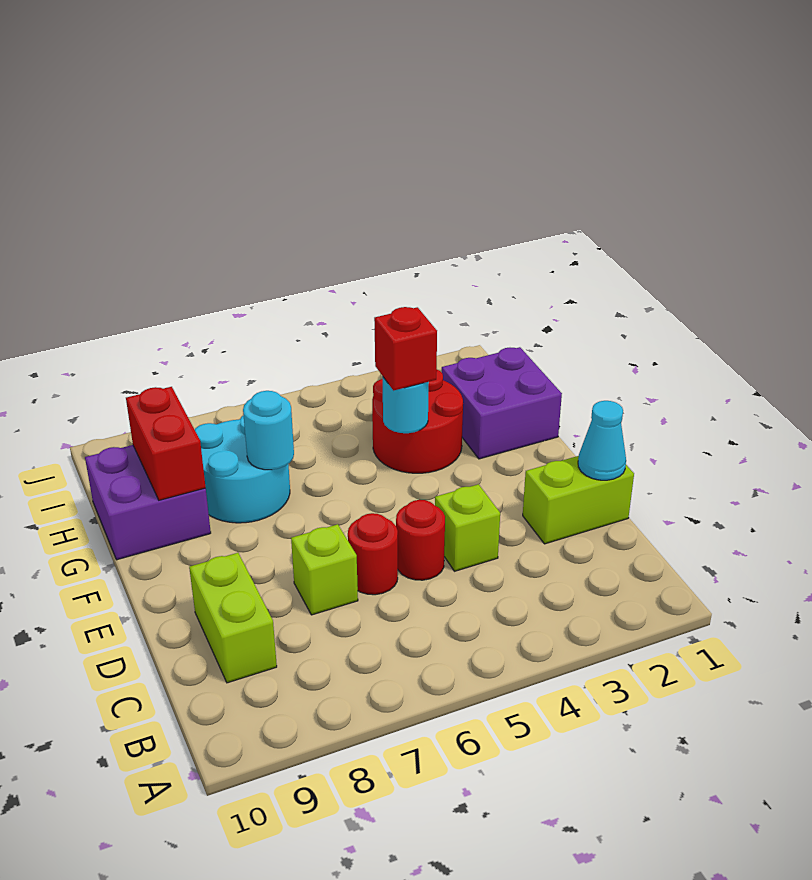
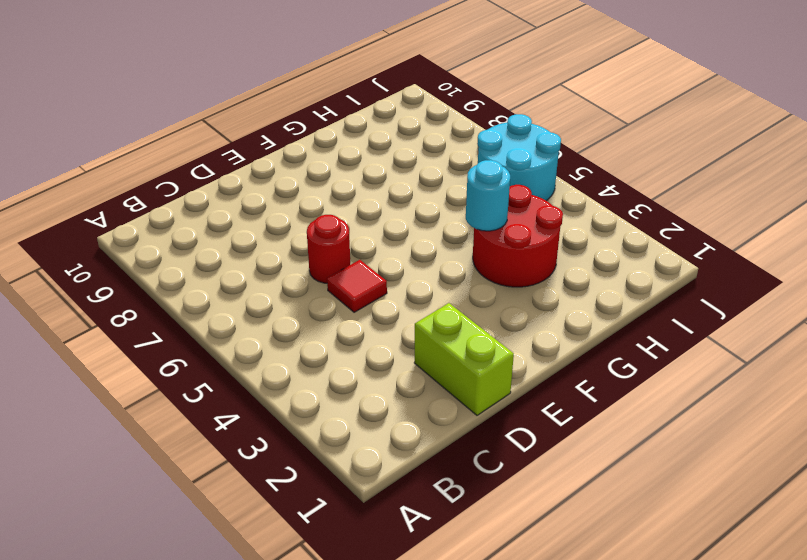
red tile D5 level 1 -> red round brick D5 level 1
cyan round brick I5:J6 level 1 -> cyan round brick G7:H8 level 1
none -> lime brick C9:D9 level 1
none -> lime brick D4 level 1
none -> lime brick D7 level 1

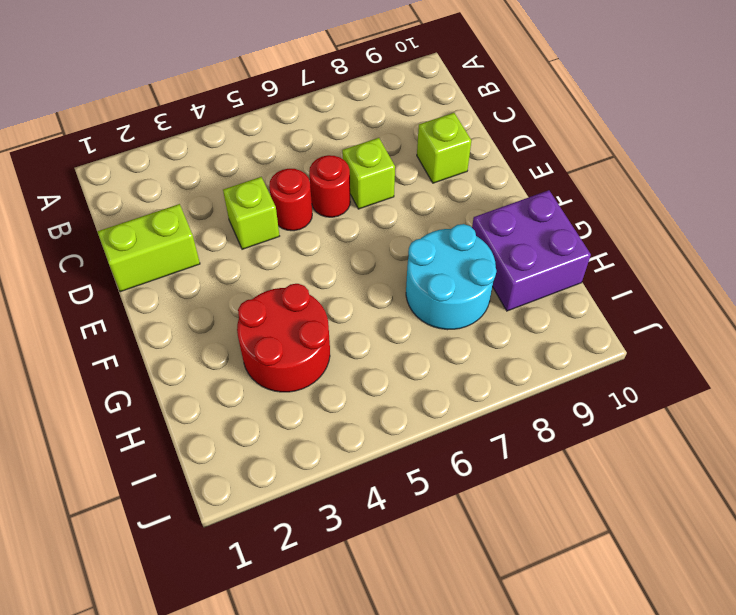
lime brick D9 level 1 -> lime brick C9:D9 level 1
none -> purple brick G1:H2 level 1
none -> cyan cone D1 level 2
none -> cyan round brick G4 level 2

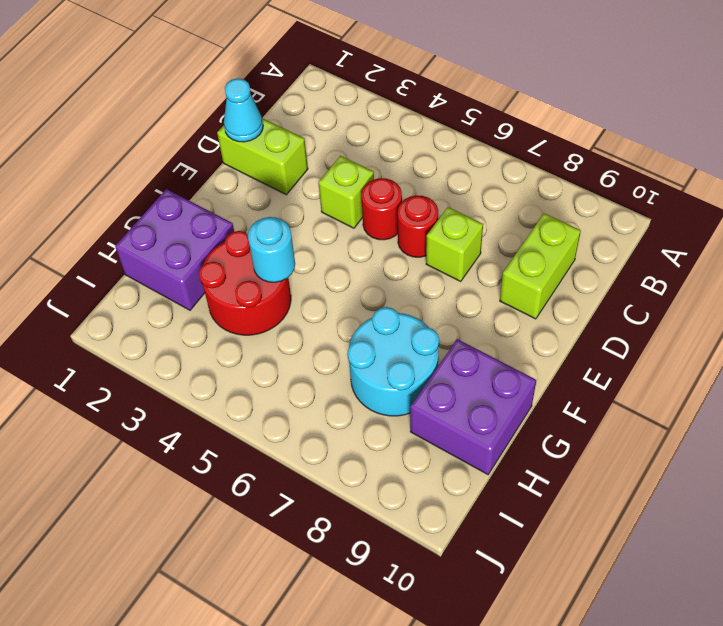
none -> cyan round brick G7 level 2
none -> red brick G9:H9 level 2
none -> red brick G4 level 3

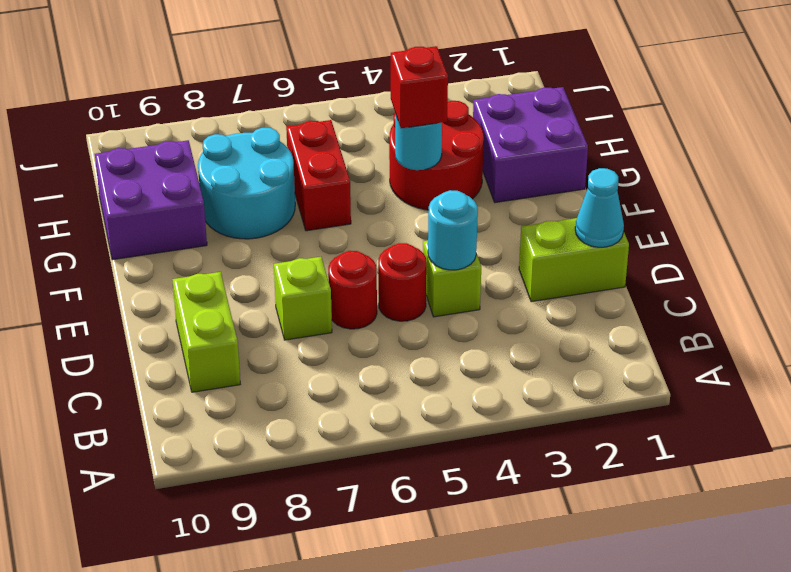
cyan round brick D4 level 2 -> cyan round brick G7 level 2
red brick G6:H6 level 1 -> red brick G9:H9 level 2

